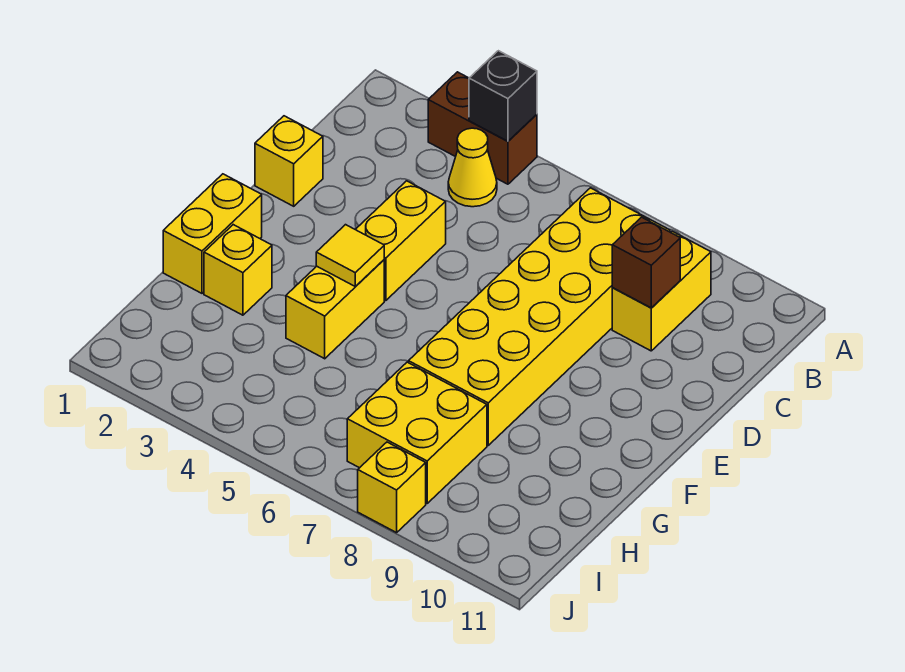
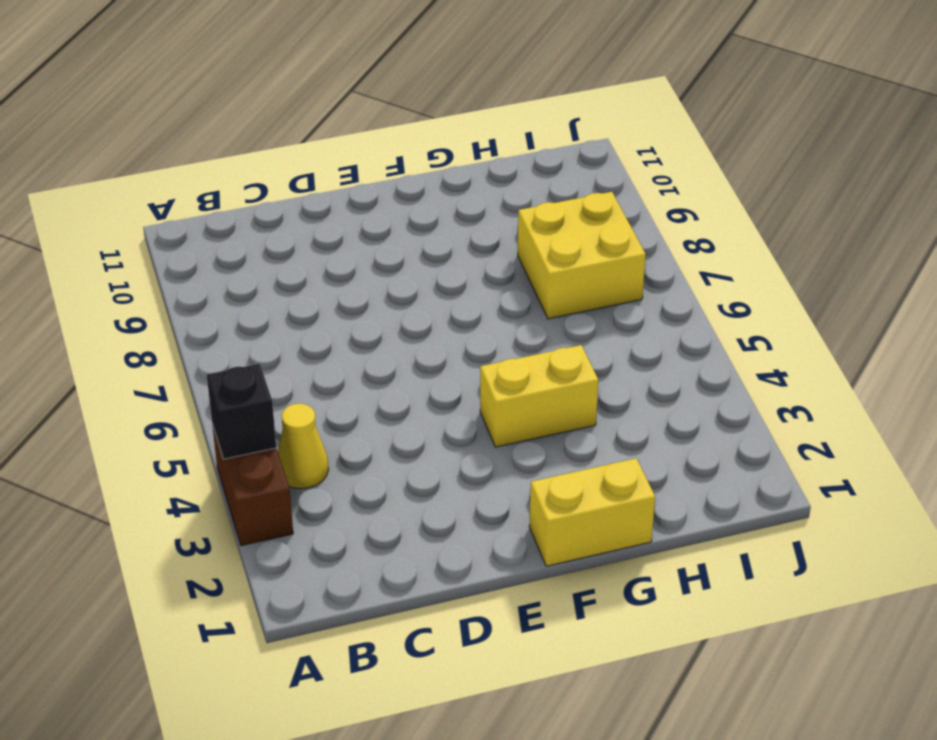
none -> yellow brick B7:G8 level 1
none -> yellow brick B9:C9 level 1
none -> yellow brick D1 level 1

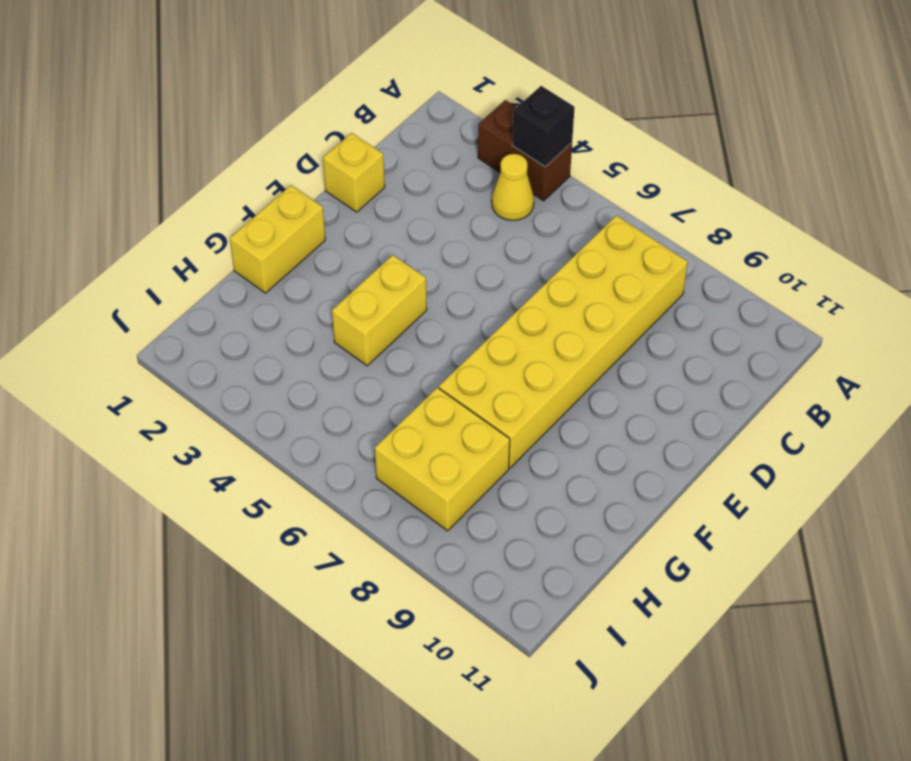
none -> yellow brick B9:C9 level 1
none -> yellow brick D4:E4 level 1
none -> yellow brick G2 level 1

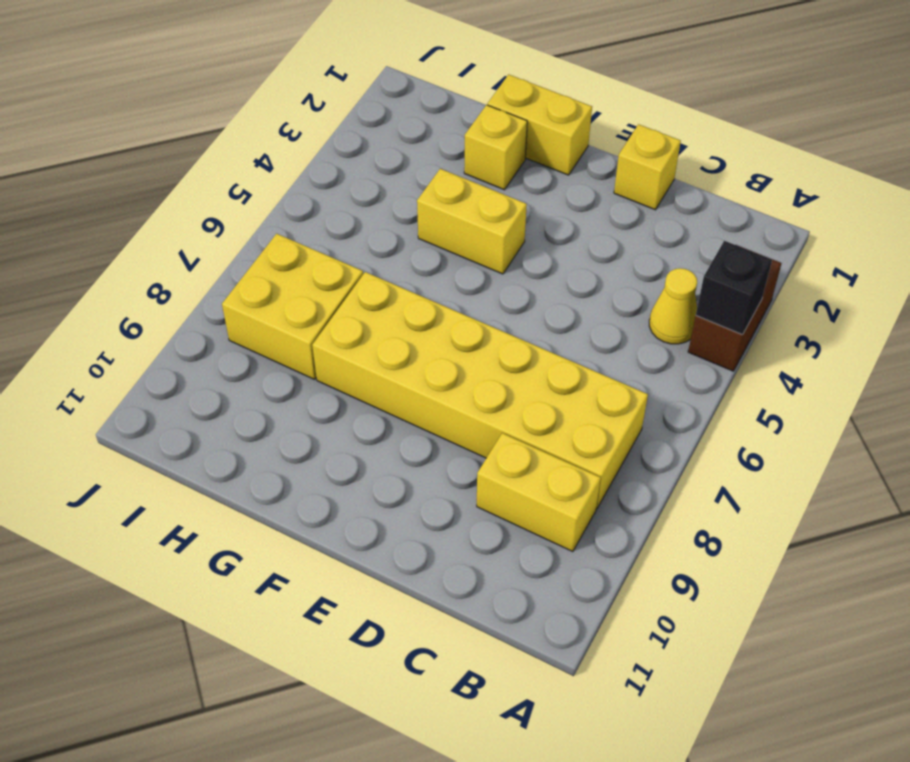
none -> yellow brick D4:E4 level 1
none -> yellow brick J8 level 1
none -> brown brick C9 level 2

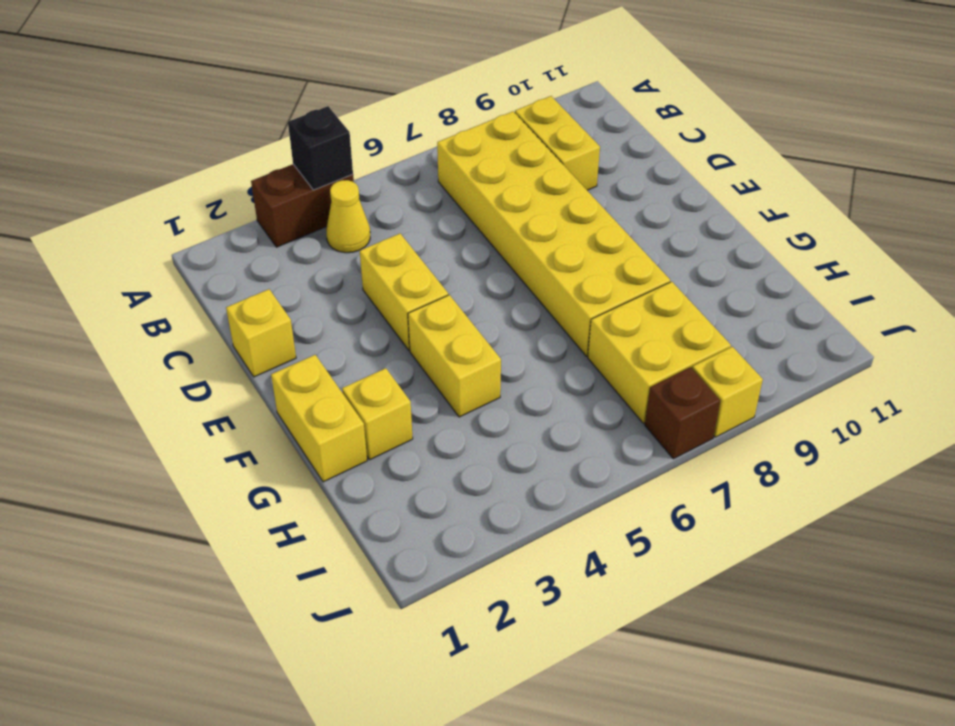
brown brick J7 level 1 -> brown brick C9 level 2
none -> yellow tile F4 level 2

